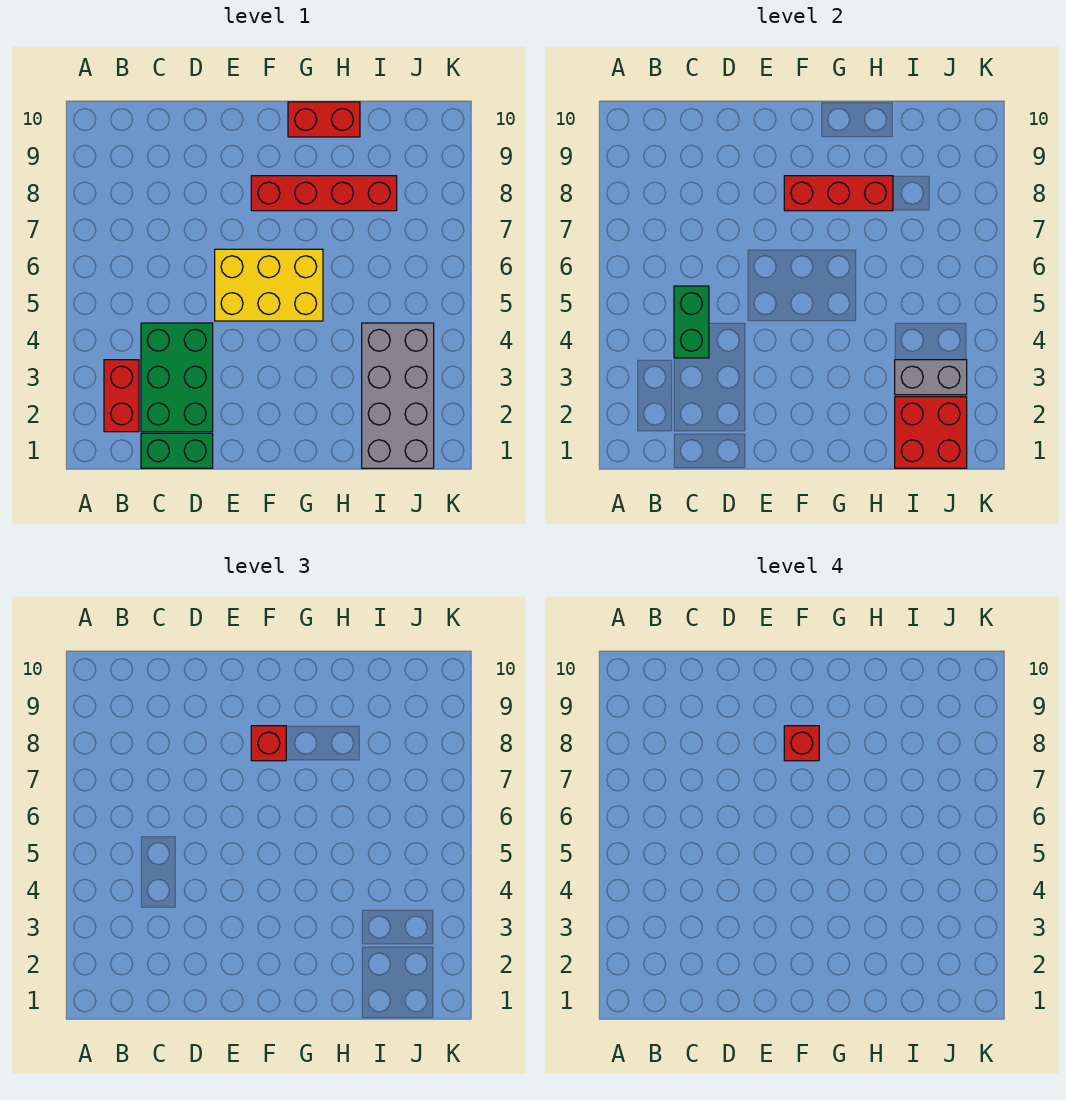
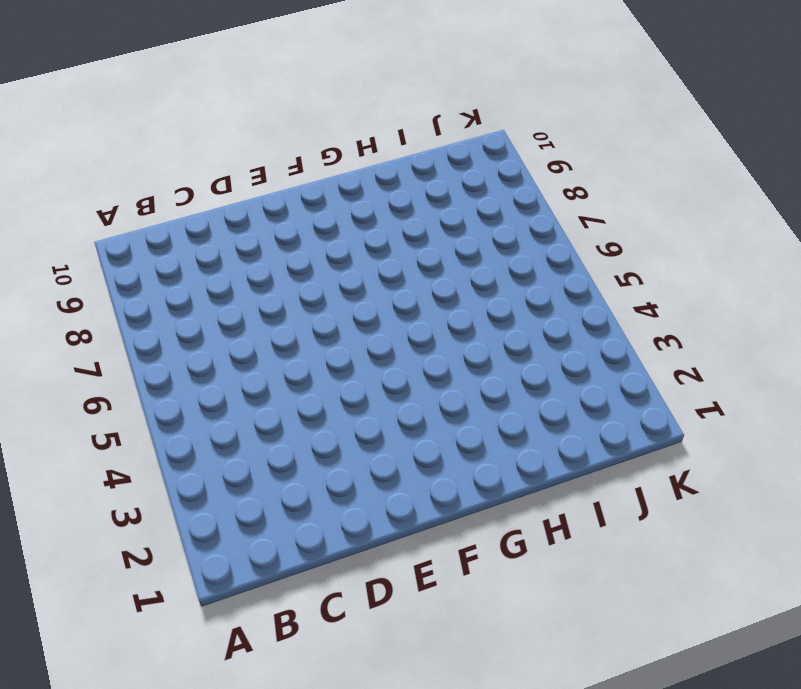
none -> red brick B2:B3 level 1
none -> green brick C1:D1 level 1
none -> green brick C2:D4 level 1

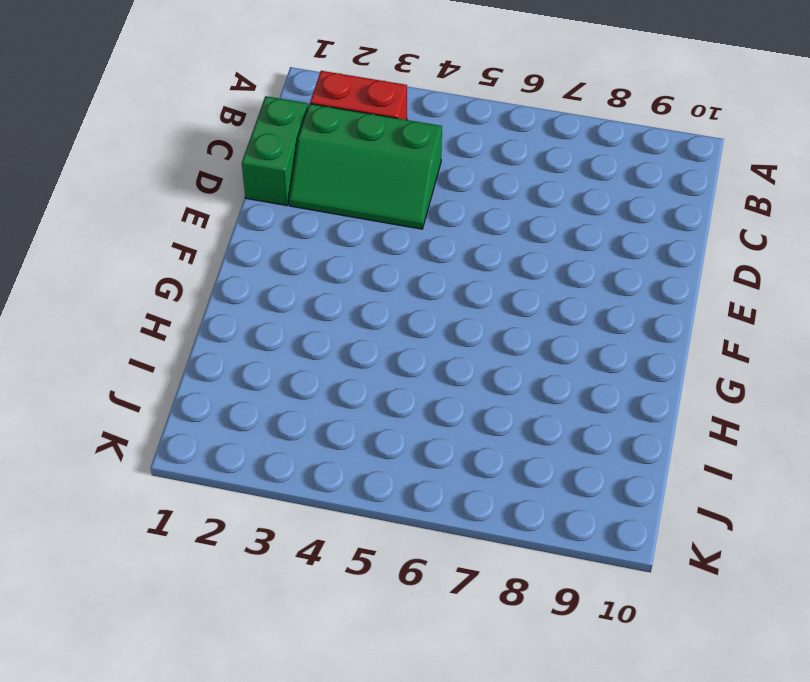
green slope C2:D4 level 1 top C -> green brick C2:D4 level 1
none -> yellow brick E5:G6 level 1
none -> red brick F8:I8 level 1
none -> red brick G10:H10 level 1

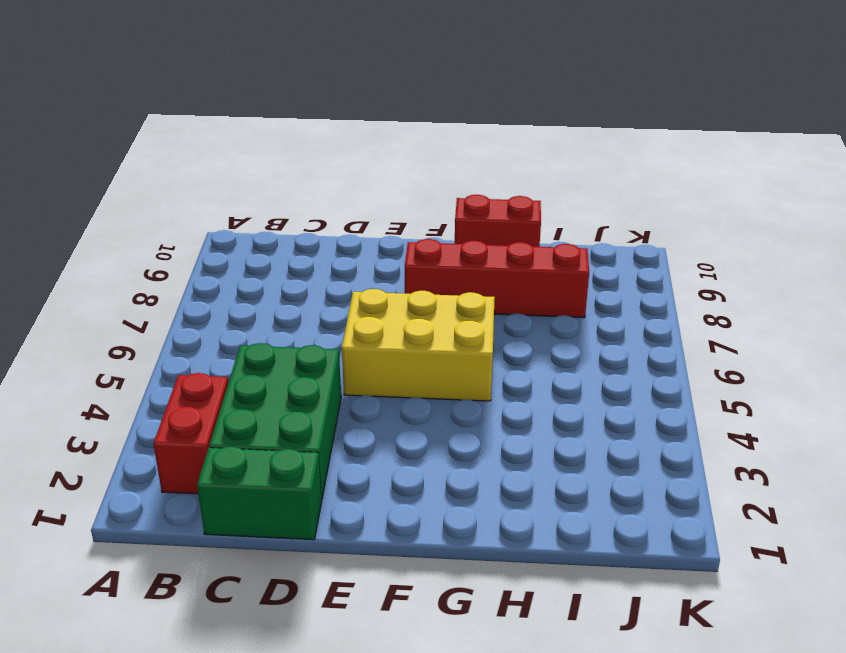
none -> grey brick I1:J4 level 1
none -> green brick C4:C5 level 2
none -> red brick F8:H8 level 2

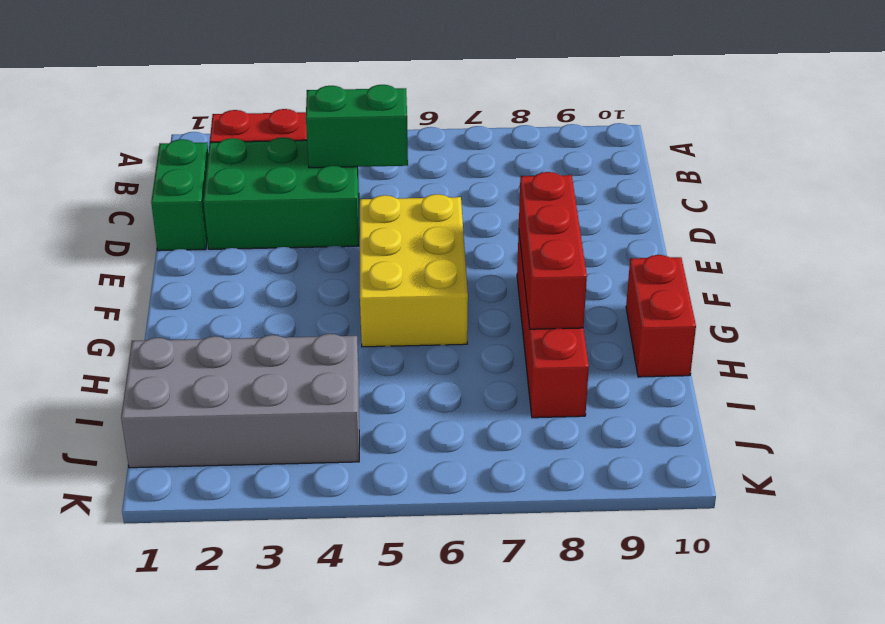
none -> red brick I1:J2 level 2
none -> grey brick I3:J3 level 2
none -> red brick F8 level 3

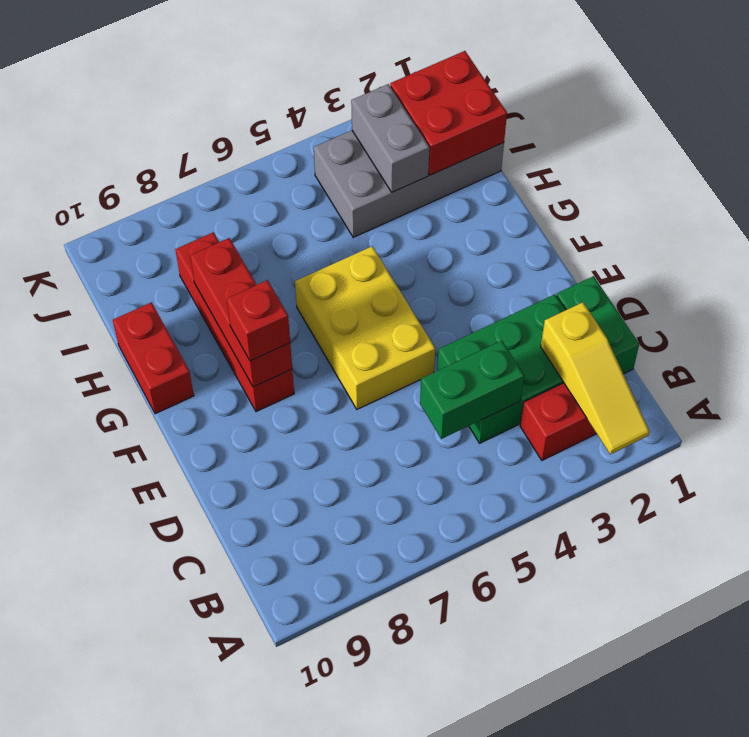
yellow slope A2:C2 level 2 top C -> none
none -> red brick F8 level 4

